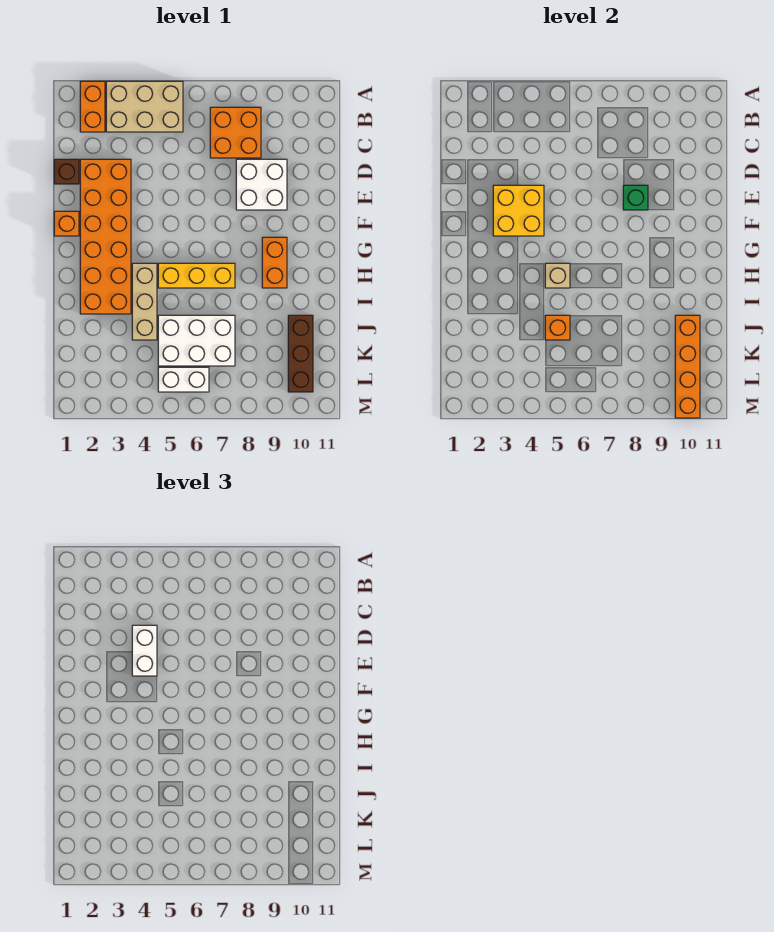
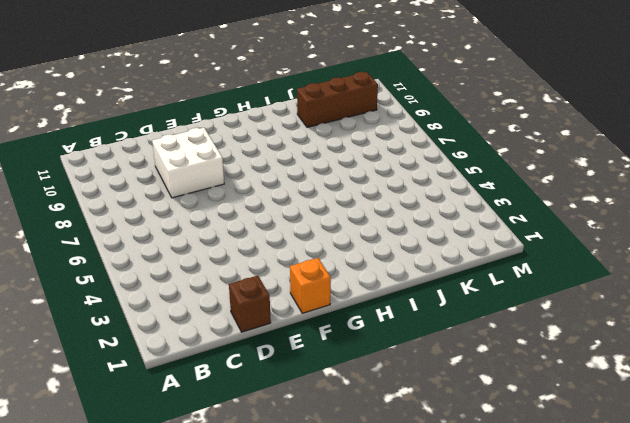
none -> orange brick A2:B2 level 1
none -> tan brick A3:B5 level 1
none -> orange brick B7:C8 level 1

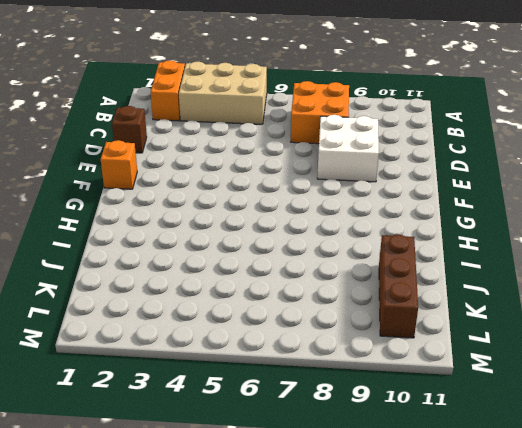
none -> orange brick D2:I3 level 1
none -> orange brick G9:H9 level 1
none -> tan brick H4:J4 level 1

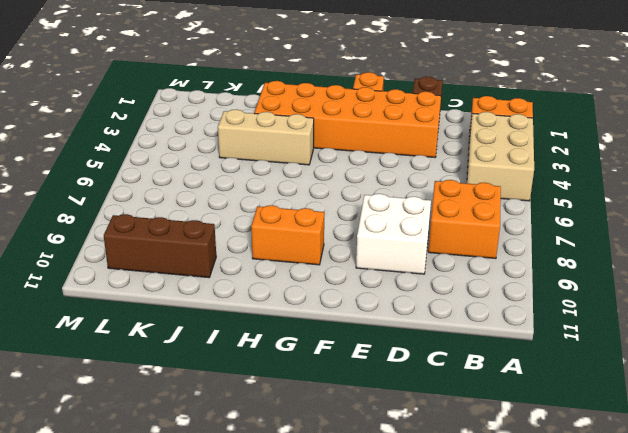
none -> yellow brick H5:H7 level 1
none -> white brick J5:K7 level 1
none -> white brick L5:L6 level 1

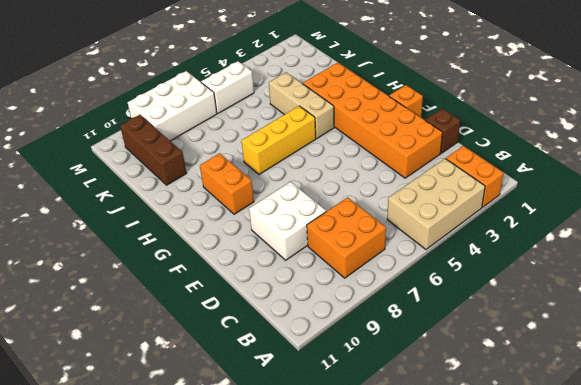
white brick L7:M9 level 1 -> white brick J5:K7 level 1
none -> yellow brick E3:F4 level 2
none -> green brick E8 level 2
none -> tan brick H5 level 2

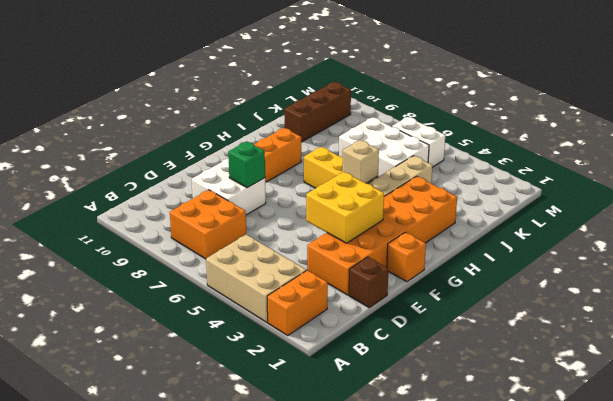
none -> orange brick J5 level 2
none -> orange brick J10:M10 level 2
none -> white brick D4:E4 level 3

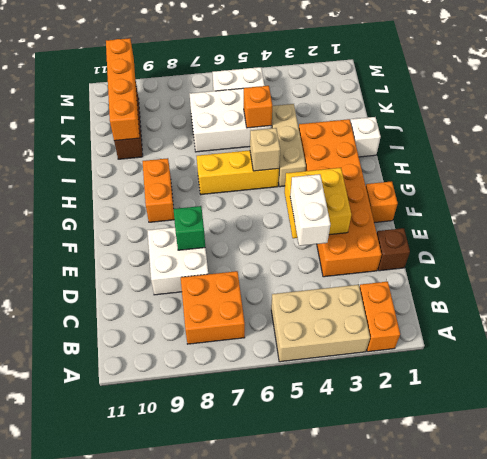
white brick I1 level 1 -> none

